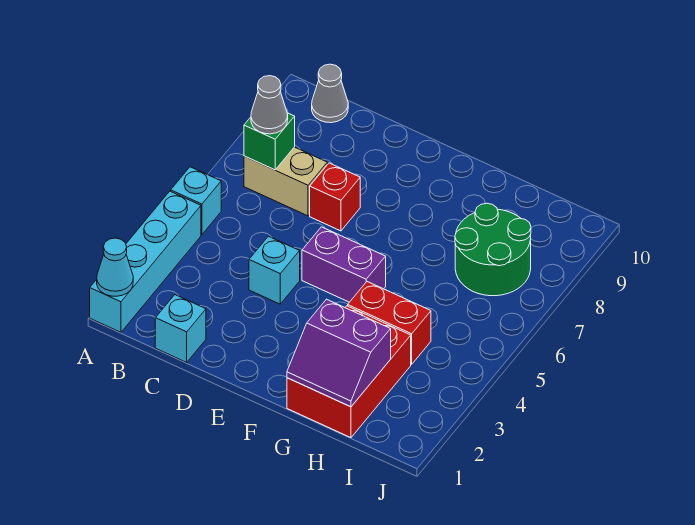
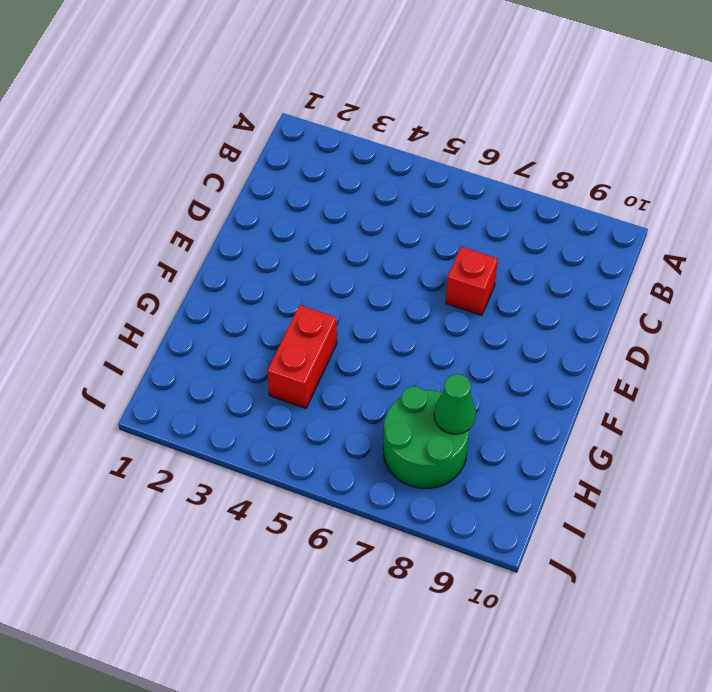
green cone H8 level 2 -> none
none -> cyan brick A1:A4 level 1
none -> cyan brick A5 level 1
none -> tan brick B7:C7 level 1

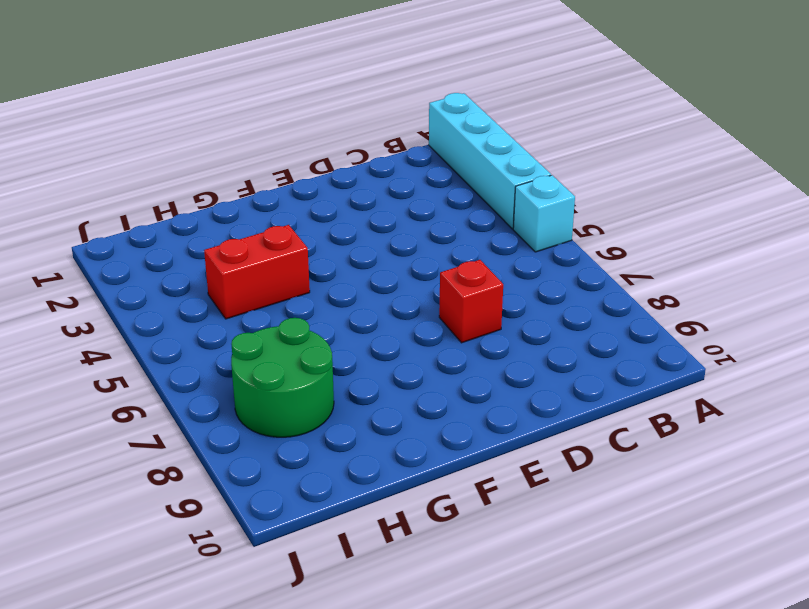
none -> tan brick B7:C7 level 1
none -> grey cone B10 level 1
none -> cyan brick C1 level 1

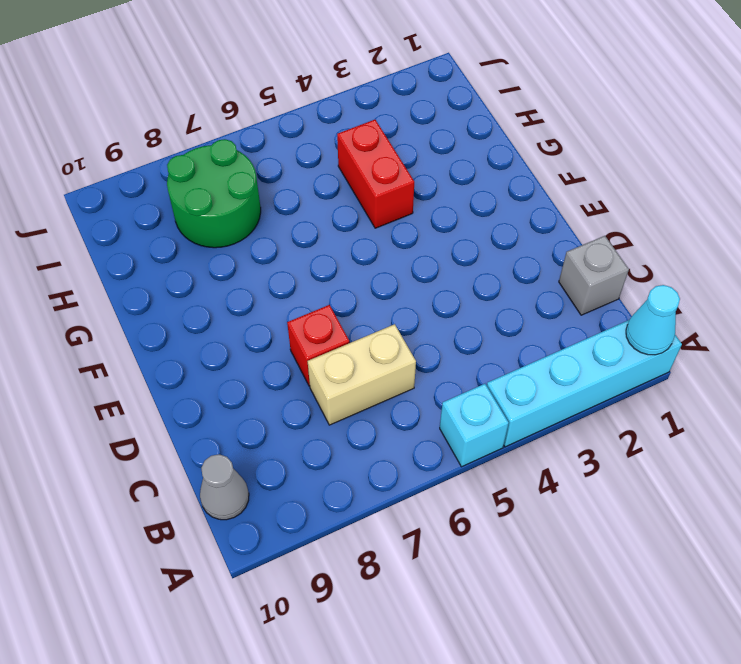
grey brick C1 level 1 -> cyan brick C1 level 1
tan brick C6:C7 level 1 -> tan brick B7:C7 level 1
none -> cyan brick D4 level 1
none -> purple brick E5:F5 level 1
none -> red brick G1:H3 level 1

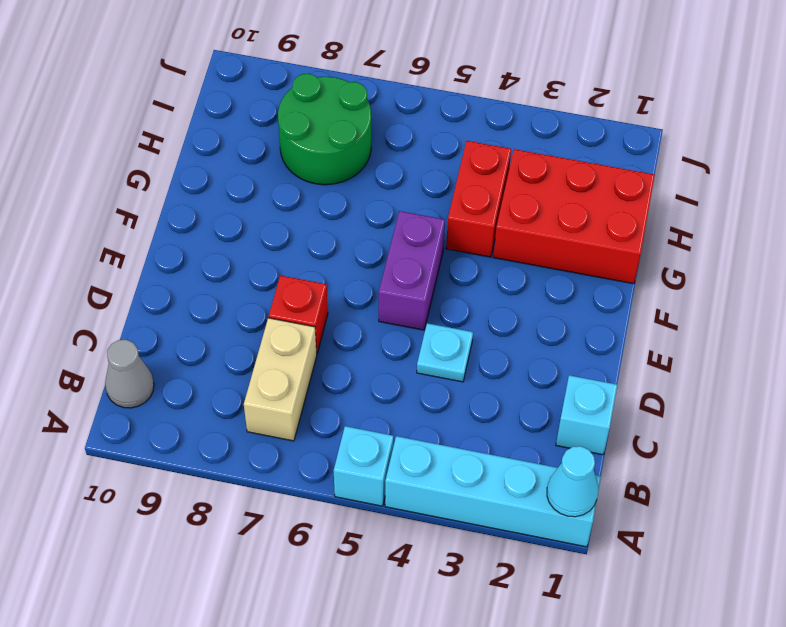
cyan plate D4 level 1 -> cyan brick D4 level 1
none -> green brick B7 level 2
none -> purple slope G1:H2 level 2 top 2
none -> grey cone B7 level 3

